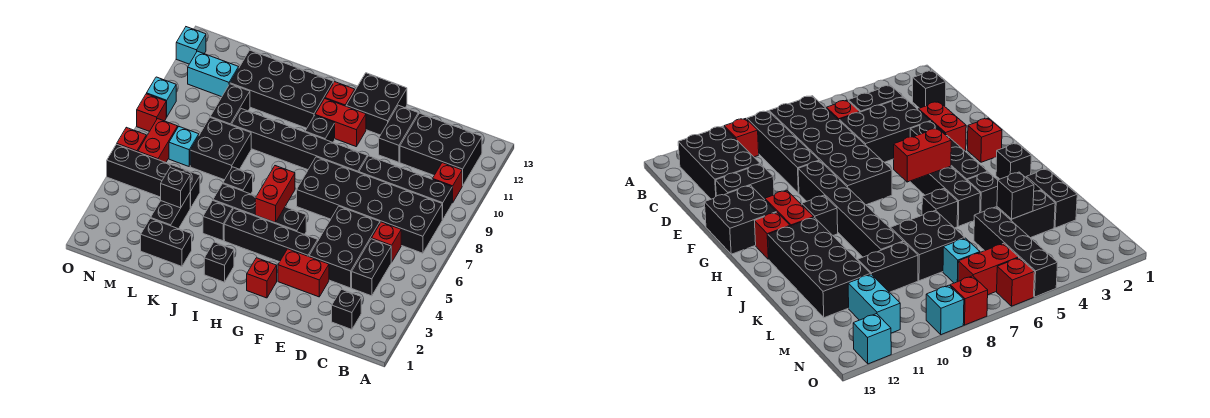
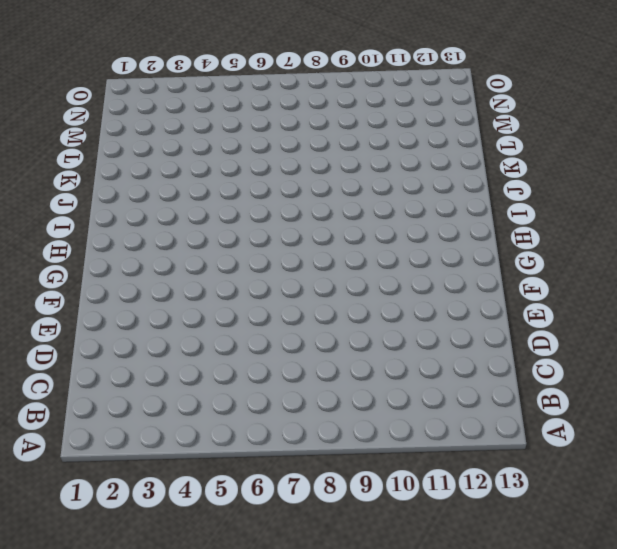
none -> black brick B7:G8 level 1
none -> black brick B9:E9 level 1
none -> red brick B10 level 1
none -> black brick B11:D12 level 1

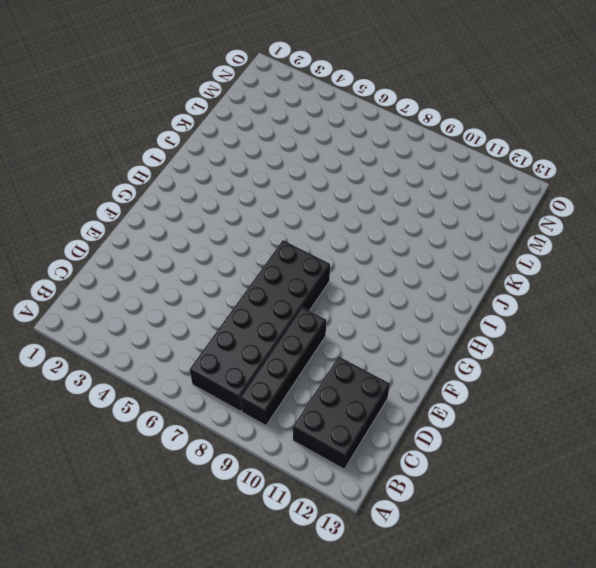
none -> red brick B10 level 1
none -> black brick C2 level 1
none -> black brick C4:C5 level 1
none -> red brick C6 level 1

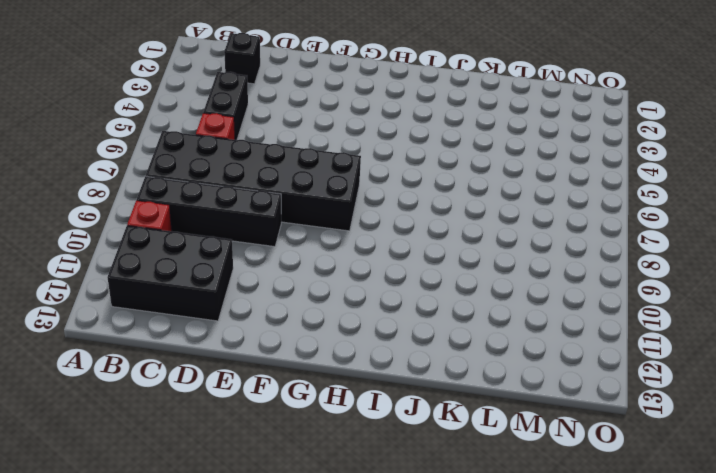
none -> black brick D4:E6 level 1
none -> red brick E3:F3 level 1
none -> black brick E11:E12 level 1
none -> black brick F4:I4 level 1

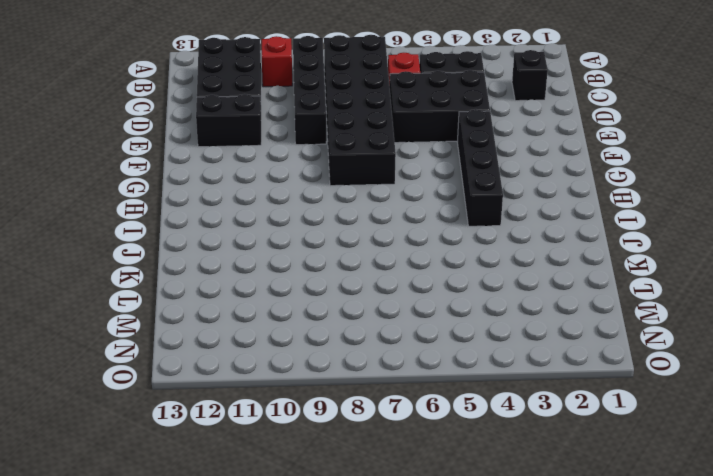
none -> red brick E3:F3 level 1
none -> black brick F9:K9 level 1
none -> black brick F12:G13 level 1
none -> red brick G2 level 1

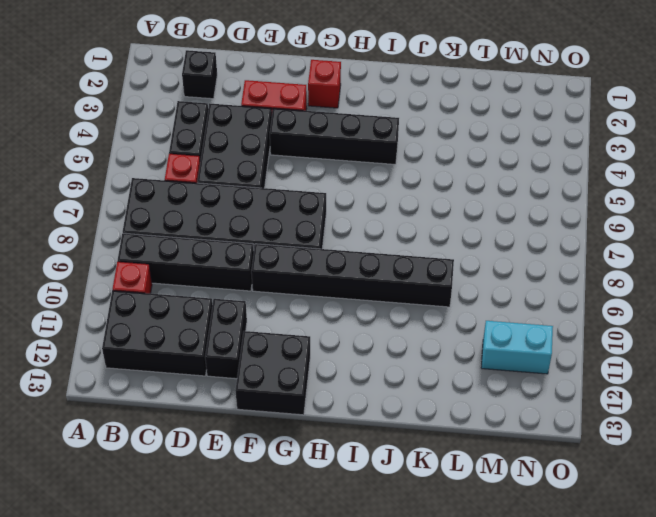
none -> black brick G5:J5 level 1
none -> red brick G11:H11 level 1
none -> black brick H10 level 1
none -> red brick H12 level 1

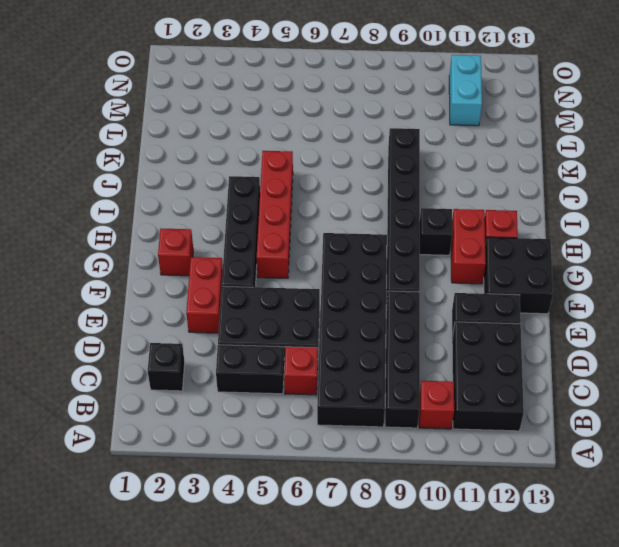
red brick G5:J5 level 1 -> black brick G5:J5 level 1
none -> black brick I2 level 1
none -> black brick I11:L12 level 1
none -> black brick J4 level 1
none -> black brick J6 level 1

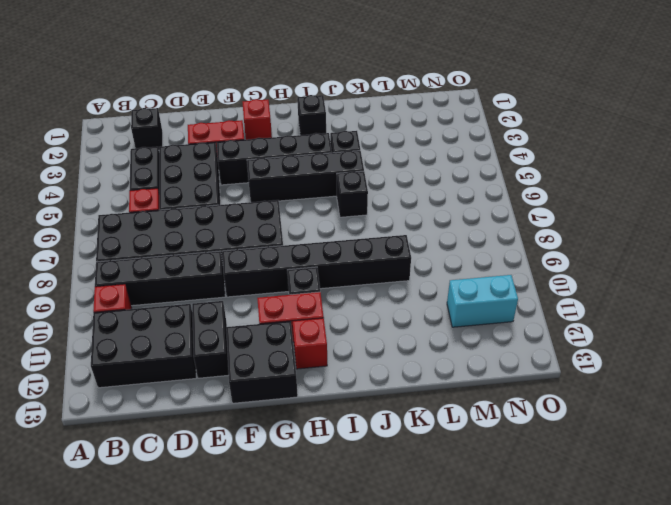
none -> black brick I11:L12 level 1
none -> black brick K2:L2 level 1
none -> black brick K7:L8 level 1
none -> black brick L3:L4 level 1

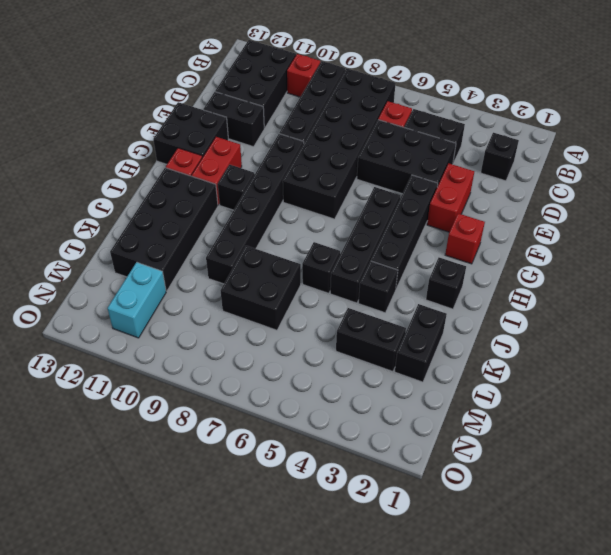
none -> black brick L5:O5 level 1
none -> black brick L9:L10 level 1
none -> cyan brick M7 level 1
none -> red brick N6:N7 level 1

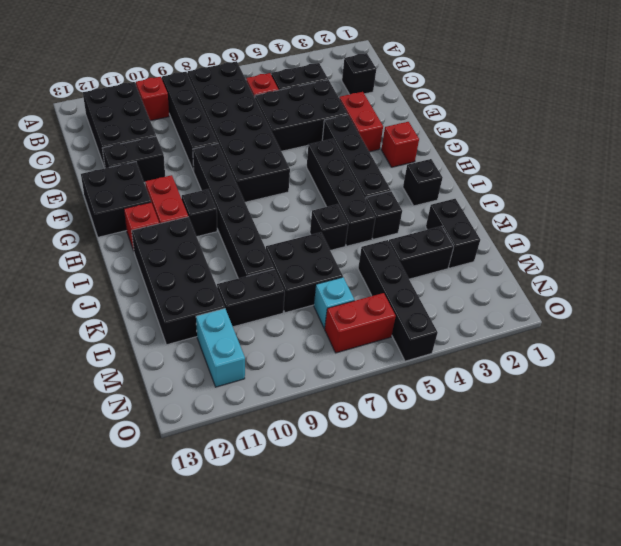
none -> red brick O6 level 1
none -> red brick O8 level 1
none -> cyan brick O9 level 1
none -> cyan brick O12 level 1

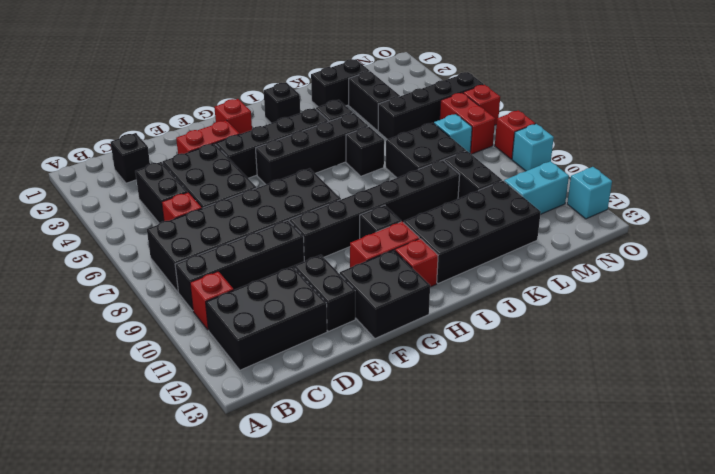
none -> red brick H5:H6 level 2
none -> black brick L4 level 2

